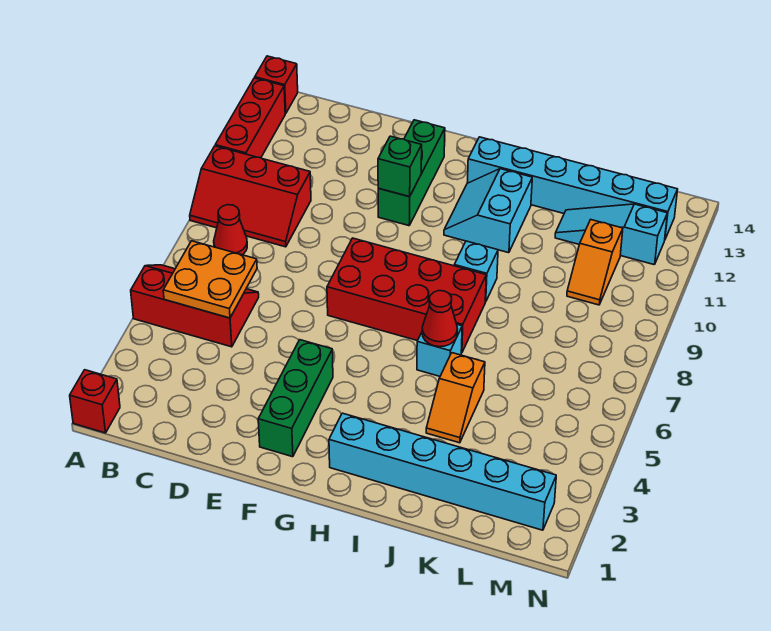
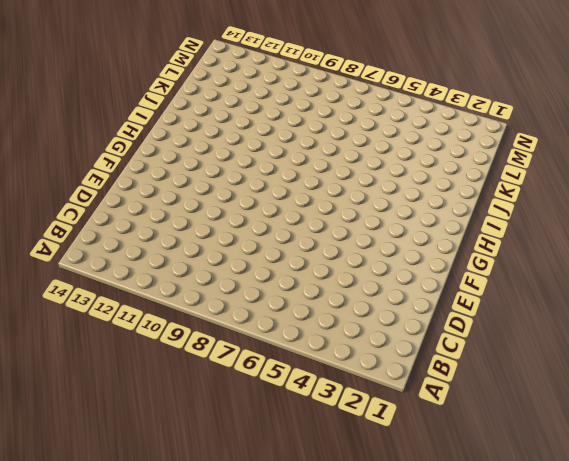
none -> red brick A1 level 1
none -> red slope A5:C6 level 1 top 5
none -> red slope A9:C10 level 1 top 10

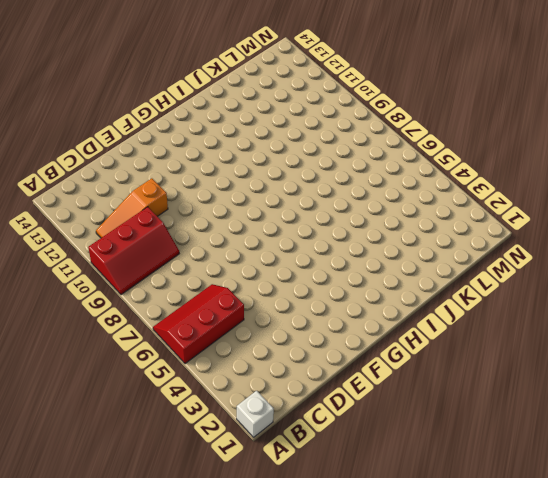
white brick A1 level 1 -> red brick A1 level 1
orange slope B11:D11 level 1 top D -> none
none -> red brick A11:A13 level 1
none -> red brick A14 level 1
none -> red cone B8 level 1

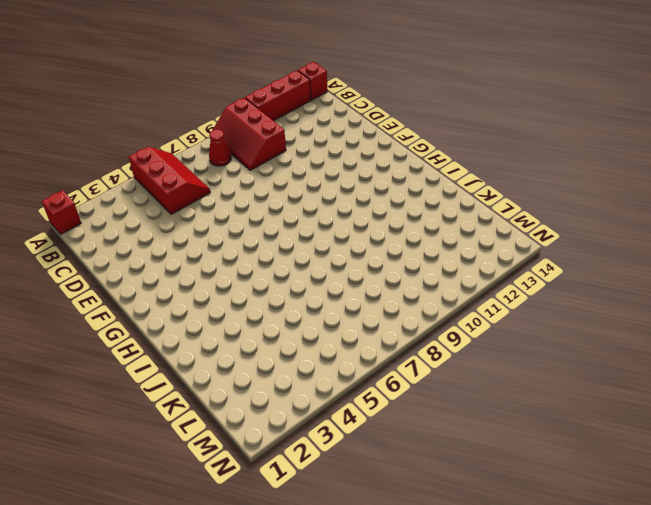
none -> green brick F2:F4 level 1
none -> red brick F7:I8 level 1
none -> green brick F11:F13 level 1

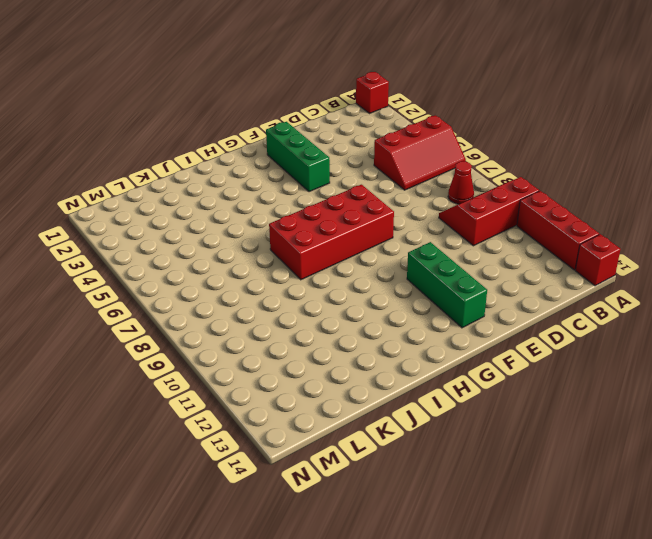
none -> cyan brick H2:M2 level 1
none -> cyan slope H11:I12 level 1 top I
none -> cyan brick H13:M13 level 1

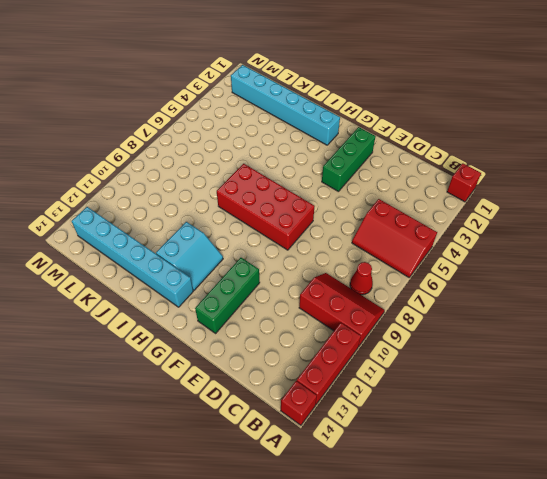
none -> cyan brick I6 level 1
none -> cyan brick I9 level 1
none -> orange slope J4:J5 level 1 top 5

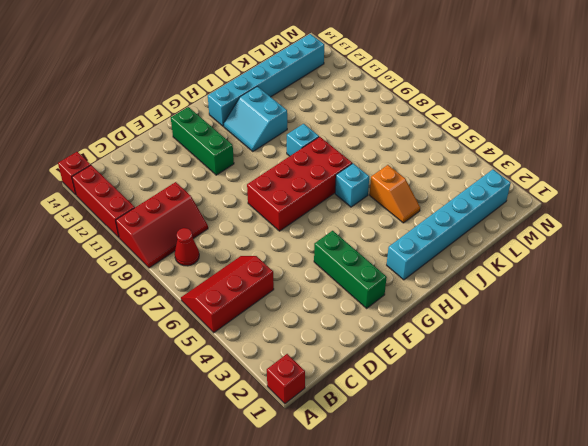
none -> cyan slope K12:M12 level 1 top M
none -> orange slope L10:L11 level 1 top 11
none -> orange plate B5:C6 level 2

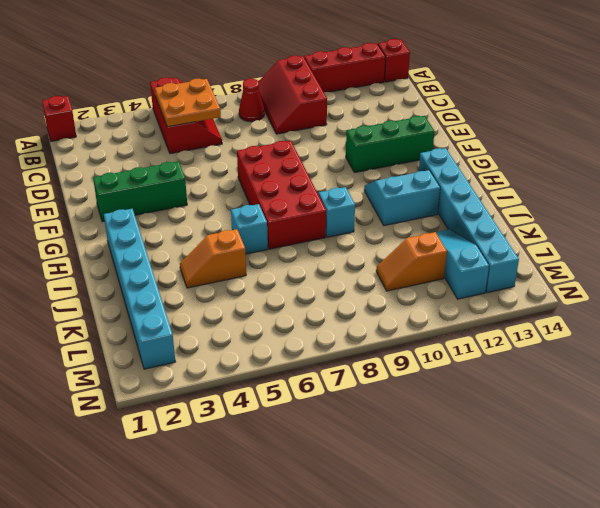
none -> green brick F11 level 2
none -> red cone I6 level 2

